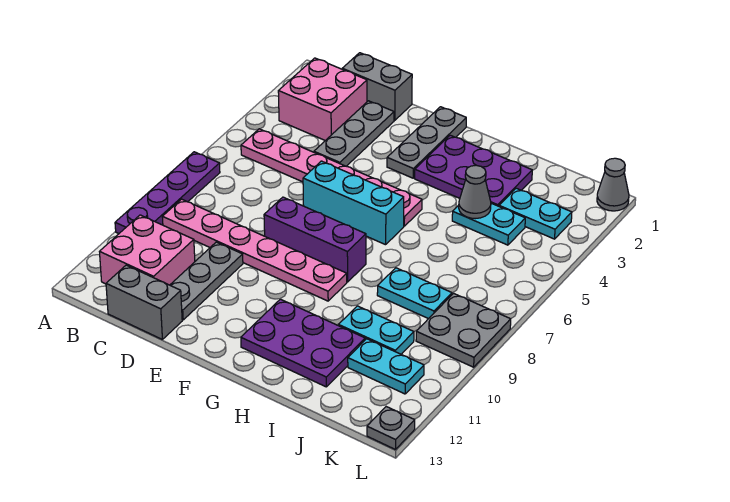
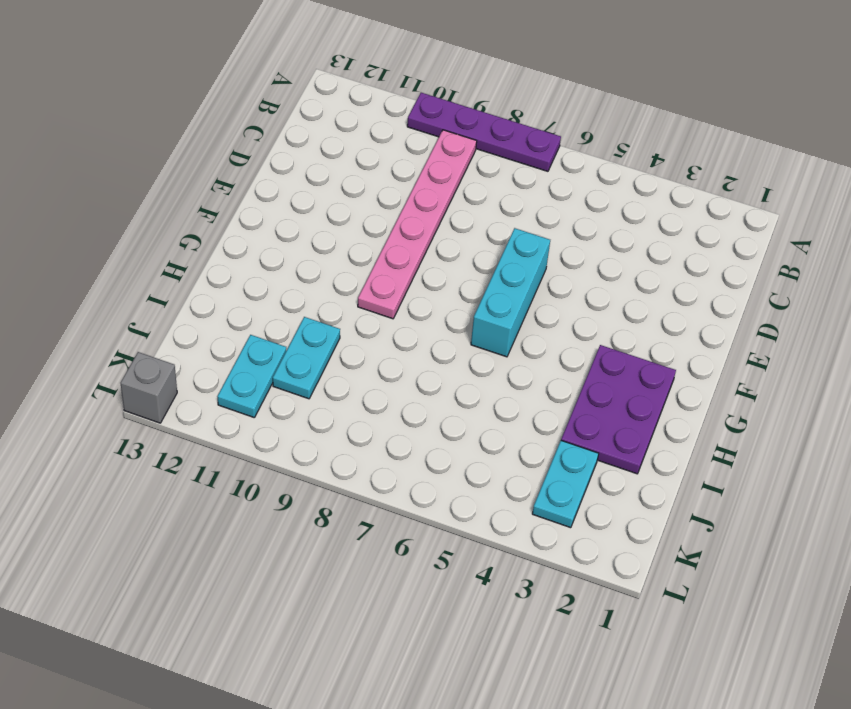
grey brick L13 level 1 -> grey plate L13 level 1
none -> pink brick B2:C3 level 1
none -> pink plate B5:G5 level 1
none -> pink brick B11:C12 level 1

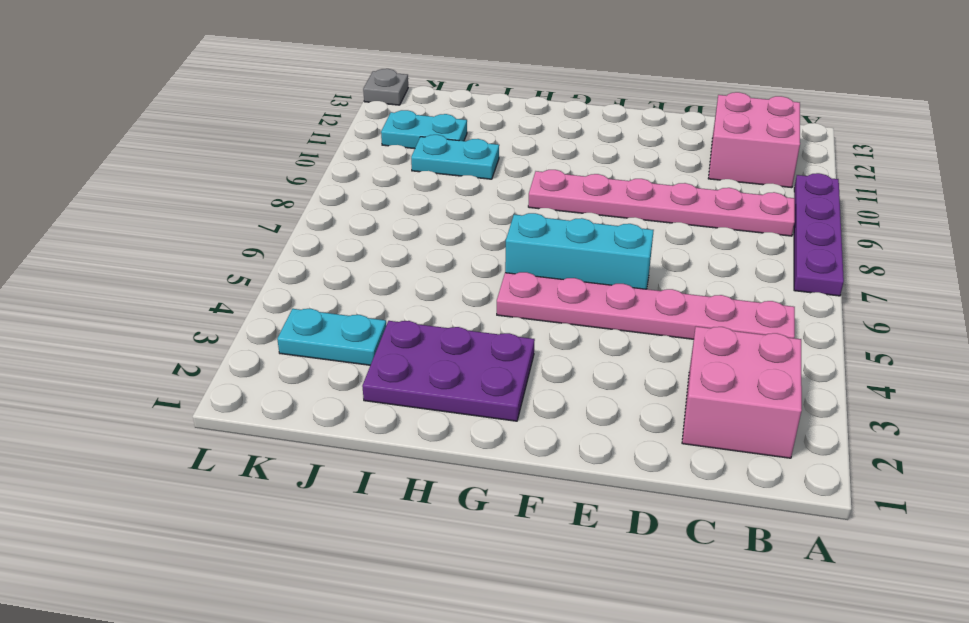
none -> grey brick C1:D1 level 1
none -> grey brick C13:D13 level 1
none -> grey plate D2:D4 level 1

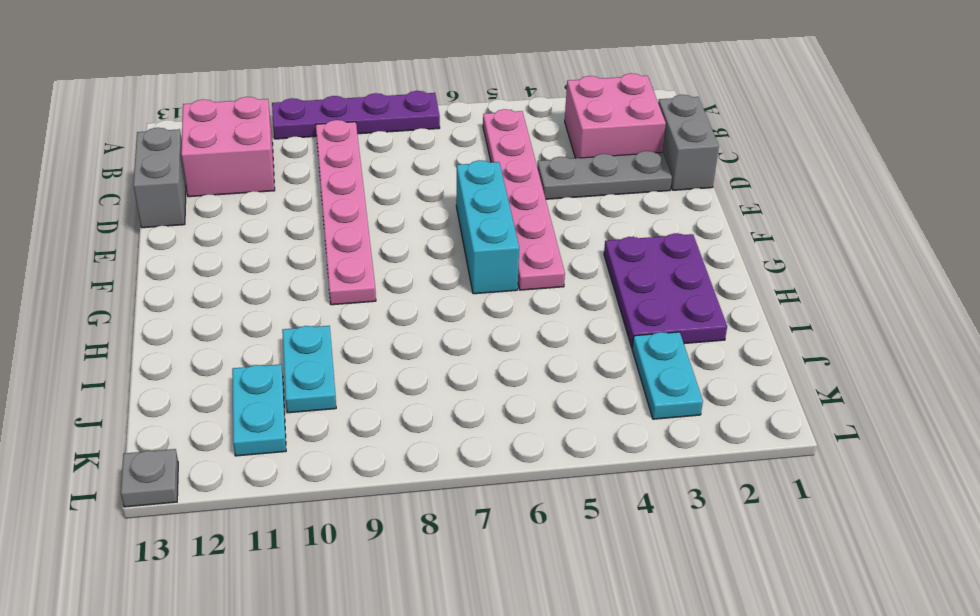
none -> grey plate D10:D12 level 1
none -> purple brick E8:G8 level 1
none -> grey plate F1:F3 level 1

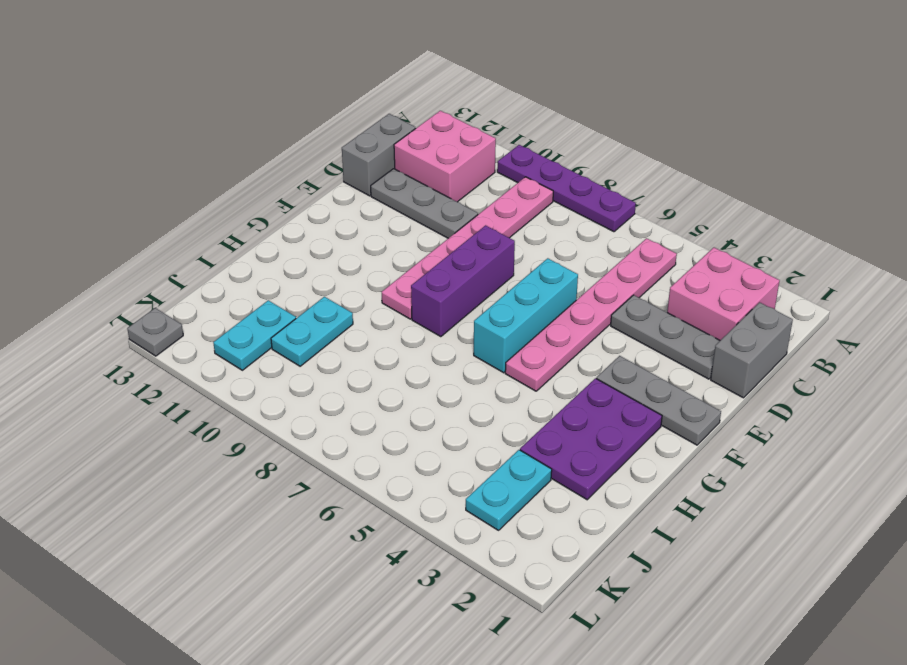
none -> purple plate G11:I12 level 1
none -> cyan plate I4:J4 level 1
none -> cyan plate I8:J8 level 1

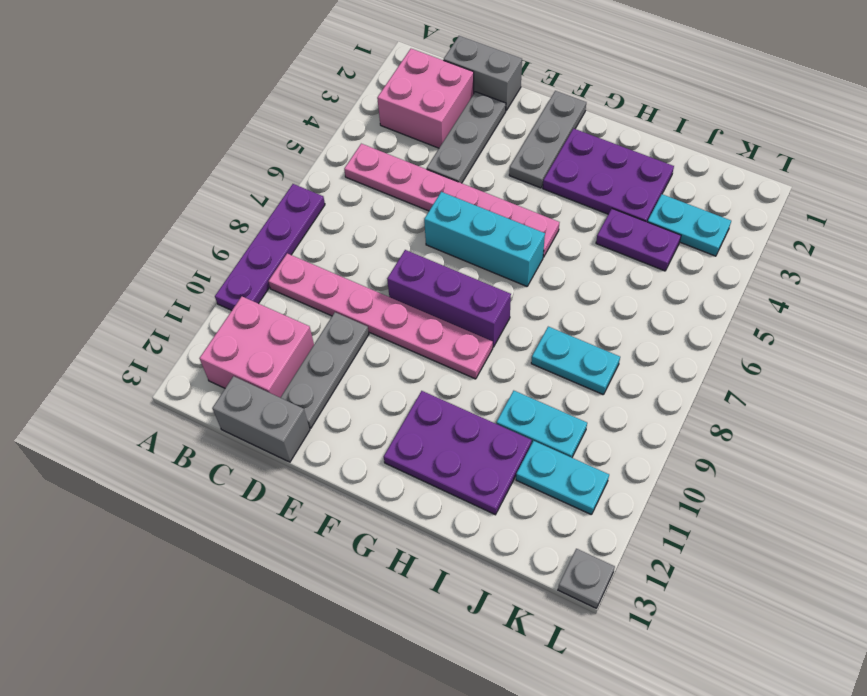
purple plate I4:J4 level 1 -> cyan plate I4:J4 level 1
none -> grey plate K8:L9 level 1
none -> grey cone L1 level 1
none -> grey cone I4 level 2

